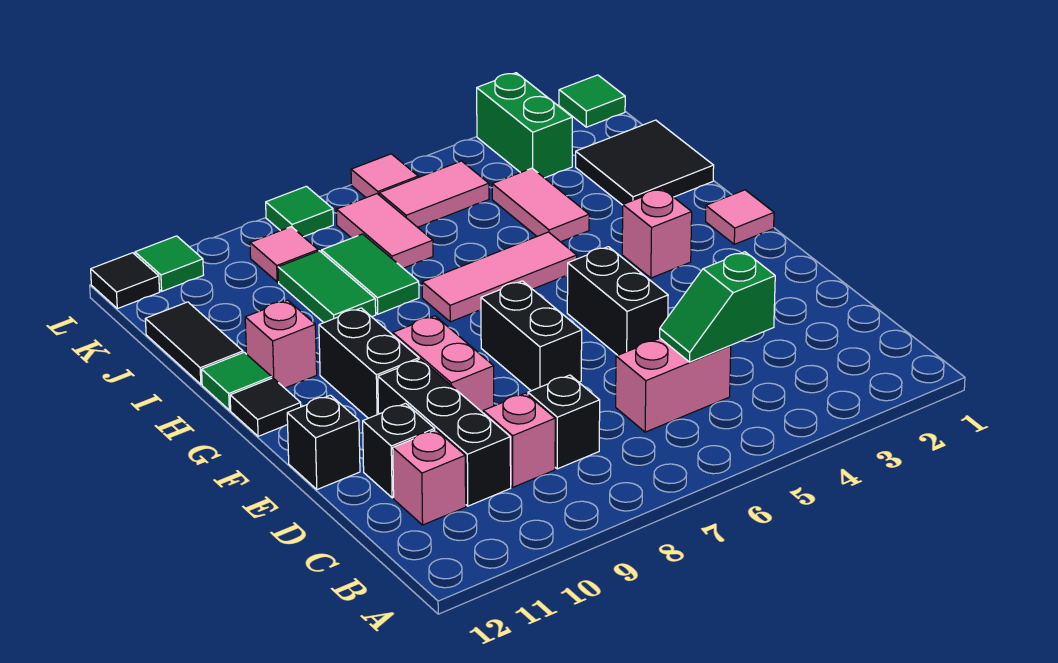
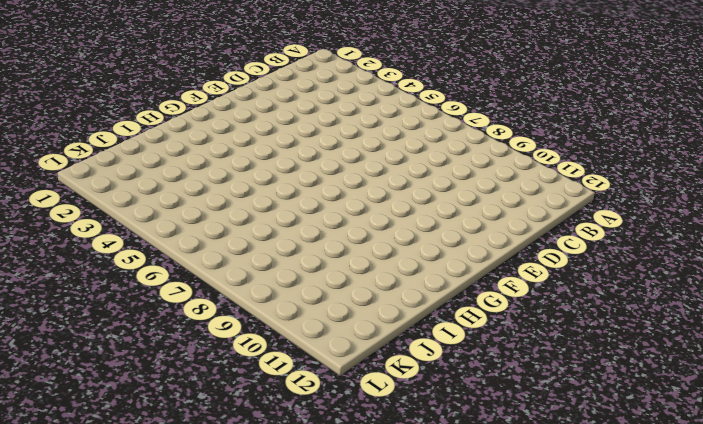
none -> pink brick C5:C6 level 1
none -> black brick C8 level 1
none -> pink brick C9 level 1
none -> black brick C10:E10 level 1

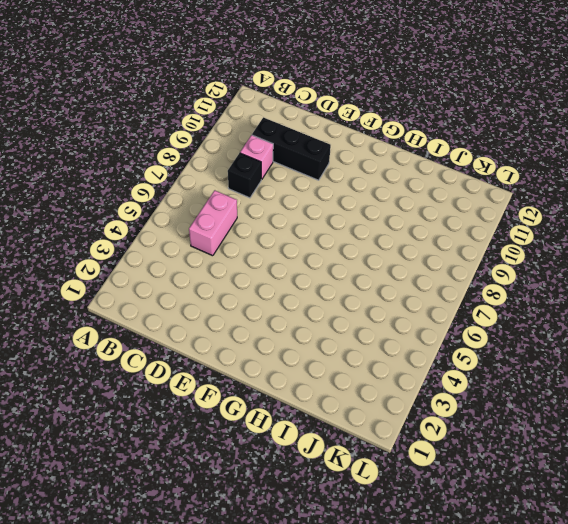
none -> pink brick C11 level 1
none -> black brick D11 level 1
none -> black brick E5:F5 level 1
none -> black brick E7:F7 level 1

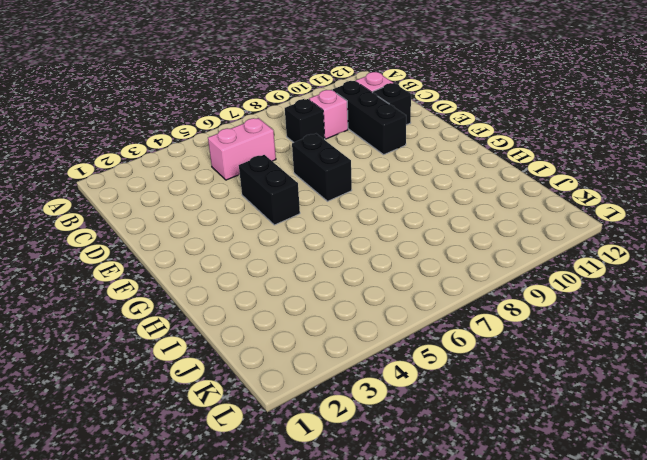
none -> pink brick E9:F9 level 1
none -> black brick E12 level 1
none -> black brick F10:G10 level 1
none -> pink tile G1 level 1

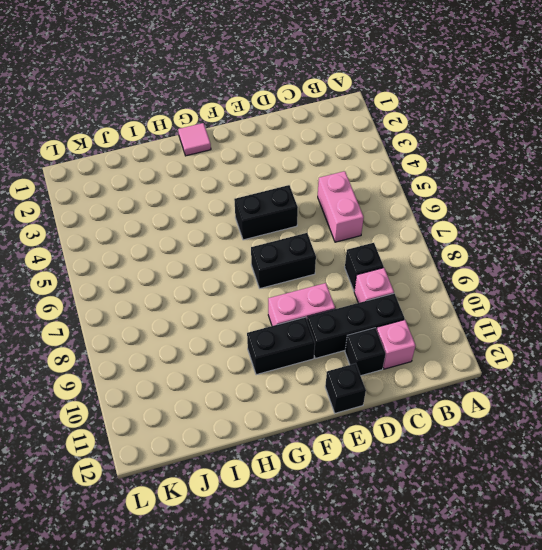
none -> pink brick G3 level 1
none -> black tile G12 level 1
none -> pink tile H5:H7 level 1
none -> pink brick H11 level 1

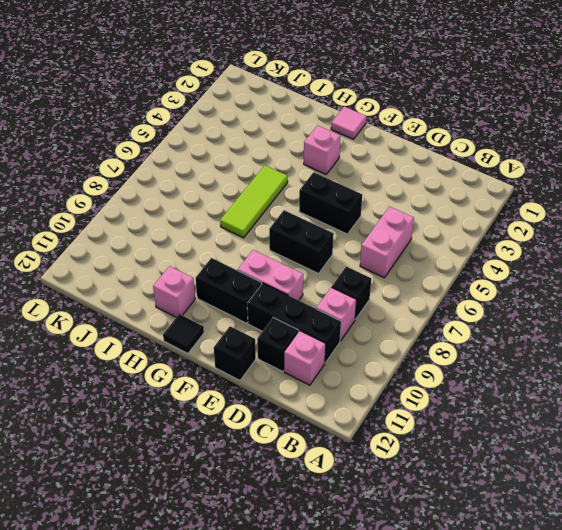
lime tile H5:H7 level 1 -> pink tile H5:H7 level 1
none -> green tile H12 level 1
none -> black tile I1:J2 level 1
none -> pink tile I4:J4 level 1
none -> green tile I8:J8 level 1

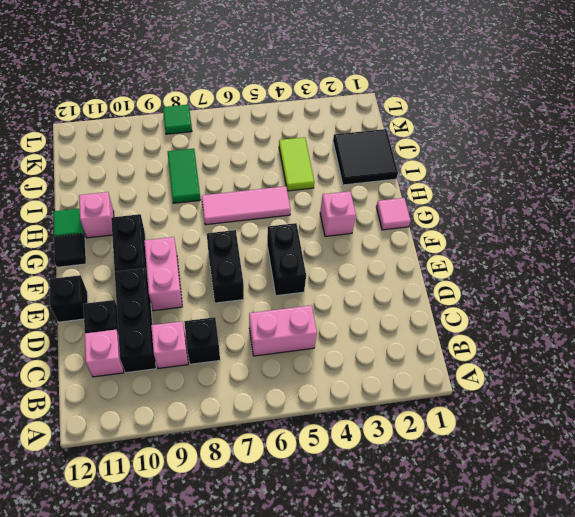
lime tile I4:J4 level 1 -> pink tile I4:J4 level 1
none -> green tile I9:J9 level 1
none -> black tile I12:J12 level 1
none -> pink tile J7:K7 level 1
none -> green brick K3:L3 level 1

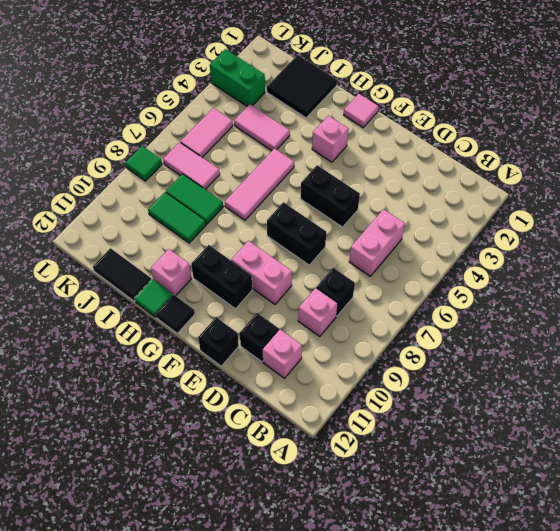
none -> black brick C10:E10 level 1
none -> pink tile K9 level 1
none -> green tile L1 level 1
none -> pink tile L6 level 1

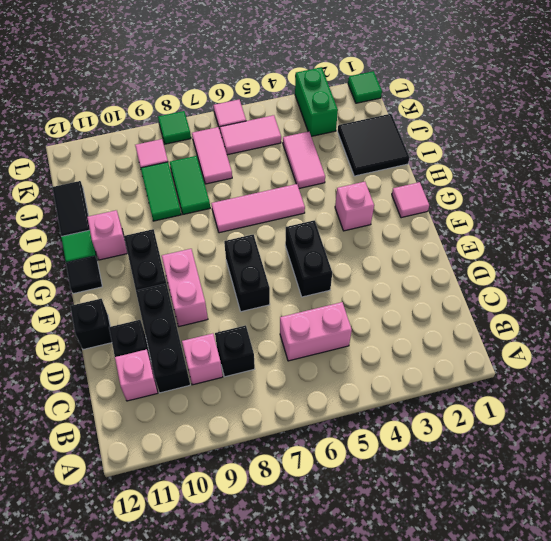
none -> green tile L11 level 1
none -> black tile L12 level 1
none -> green slope C4:C5 level 2 top 4

